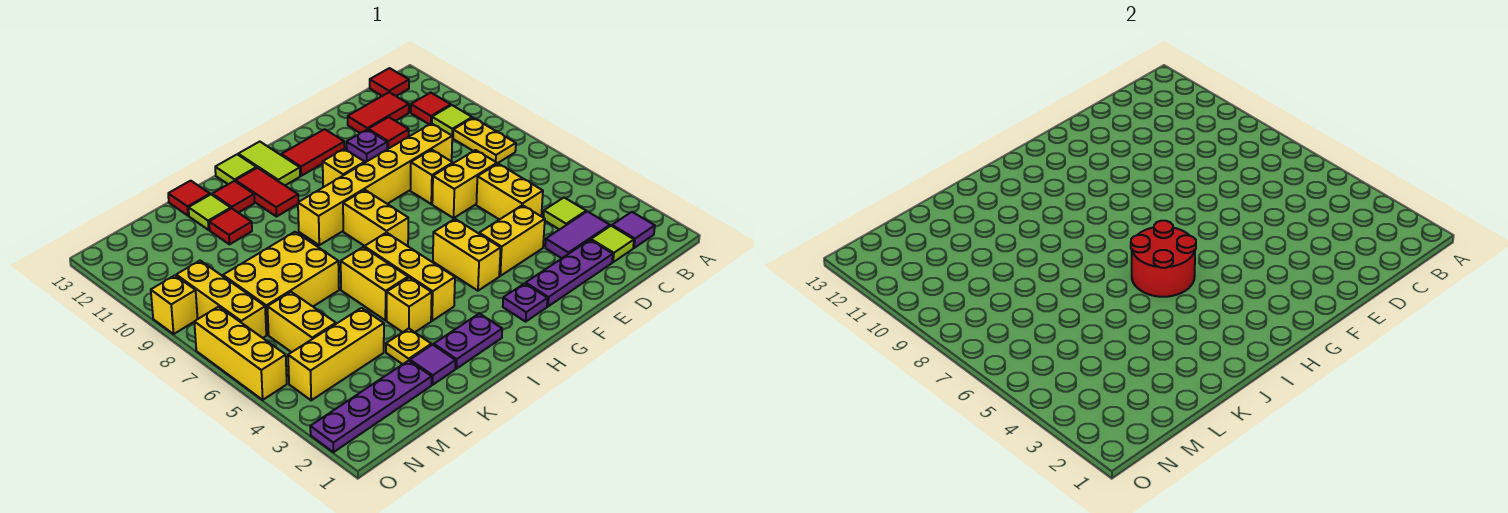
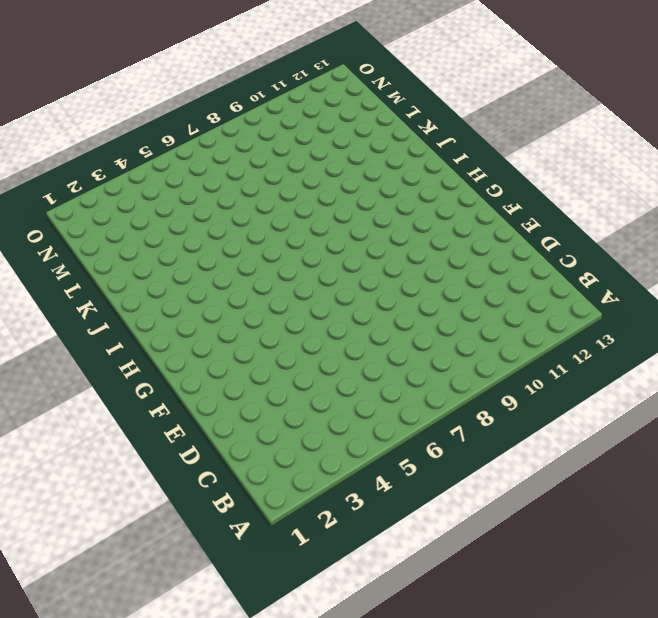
none -> purple tile B2 level 1
none -> yellow plate B8:B9 level 1
none -> lime tile B10 level 1
none -> red tile B11 level 1

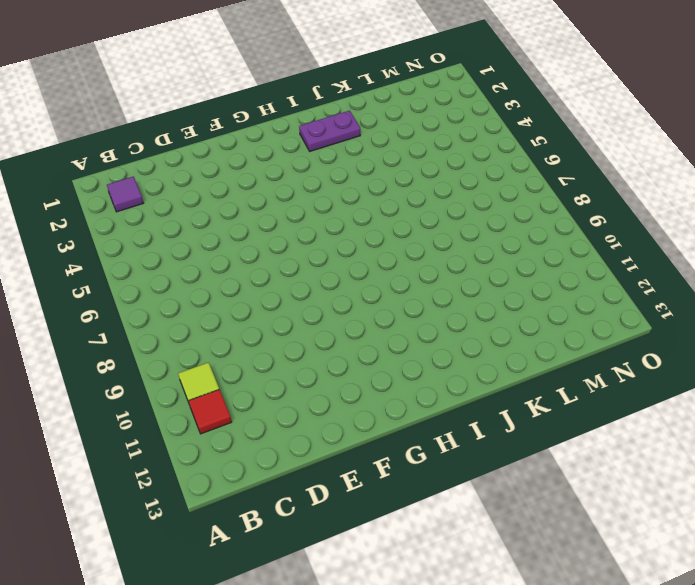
none -> yellow plate B8:B9 level 1
none -> red tile B13 level 1
none -> lime tile C2 level 1
none -> purple tile C3:D3 level 1

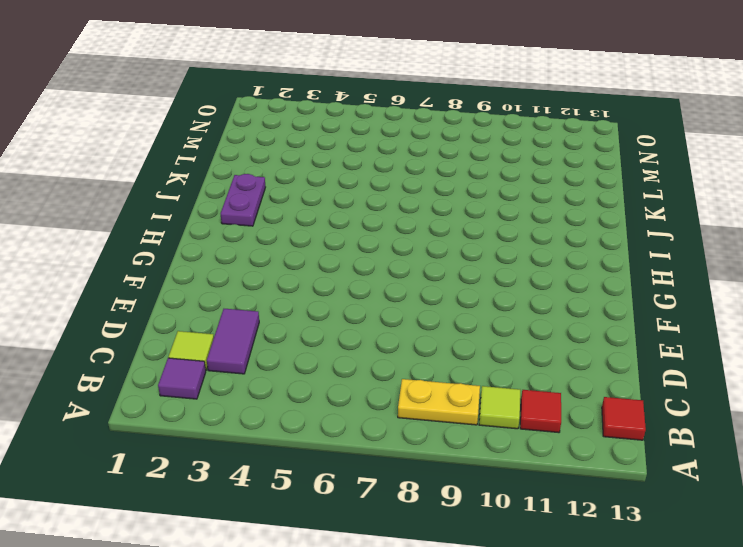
none -> lime tile C4 level 1
none -> red tile C12:D12 level 1
none -> purple plate D2:F2 level 1
none -> yellow brick D5:D6 level 1

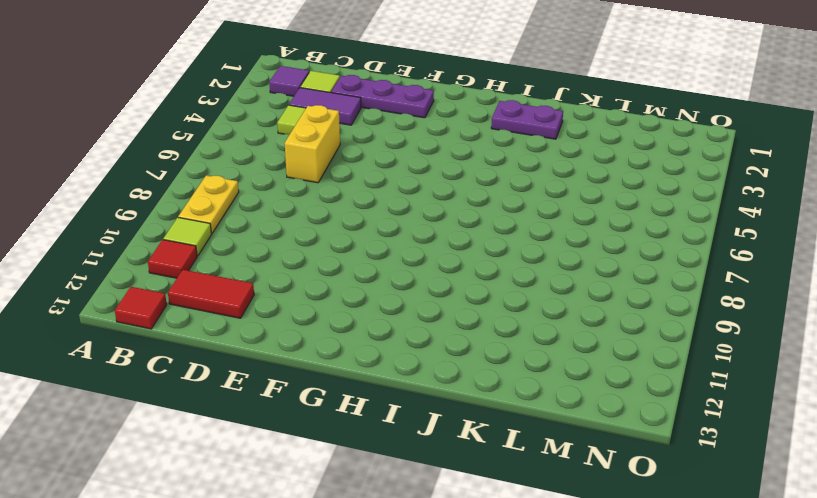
none -> yellow brick D7:E7 level 1
none -> yellow brick D9:I9 level 1
none -> red tile D11 level 1
none -> yellow brick E4:F4 level 1

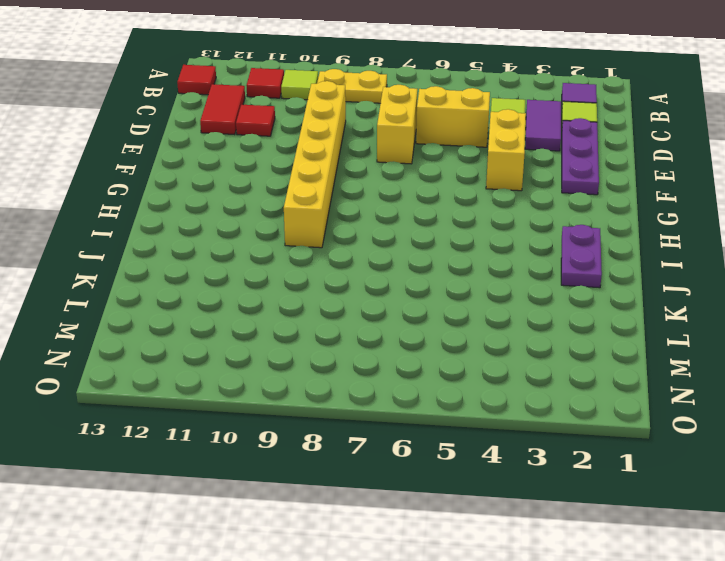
none -> yellow brick E8 level 1
none -> purple plate E11 level 1
none -> red tile F12:G12 level 1
none -> purple plate G2 level 1

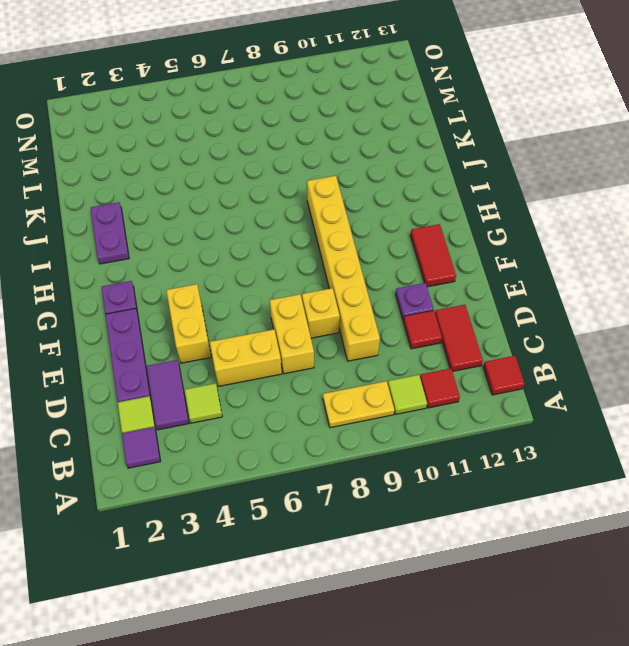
none -> yellow brick G4:G5 level 1
none -> yellow brick G10 level 1
none -> yellow brick H7:H8 level 1
none -> lime tile H12:H13 level 1

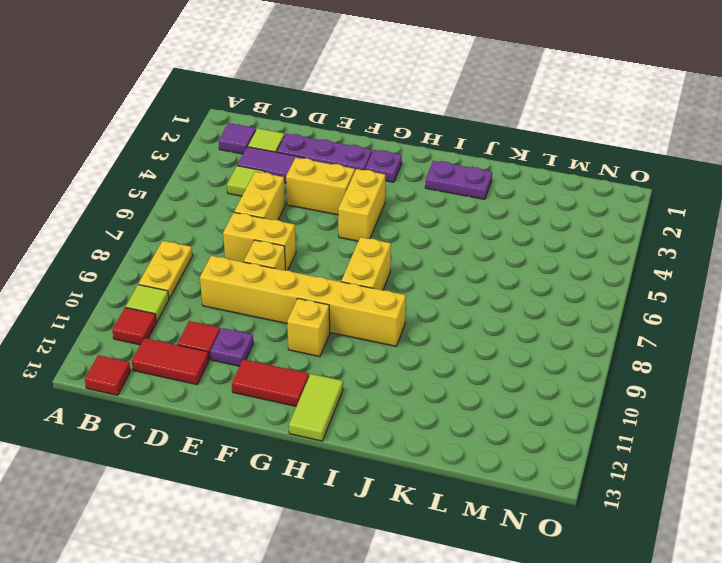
none -> yellow brick I4:I6 level 1
none -> red tile I11:I12 level 1
none -> lime tile I13 level 1
none -> yellow brick J4 level 1

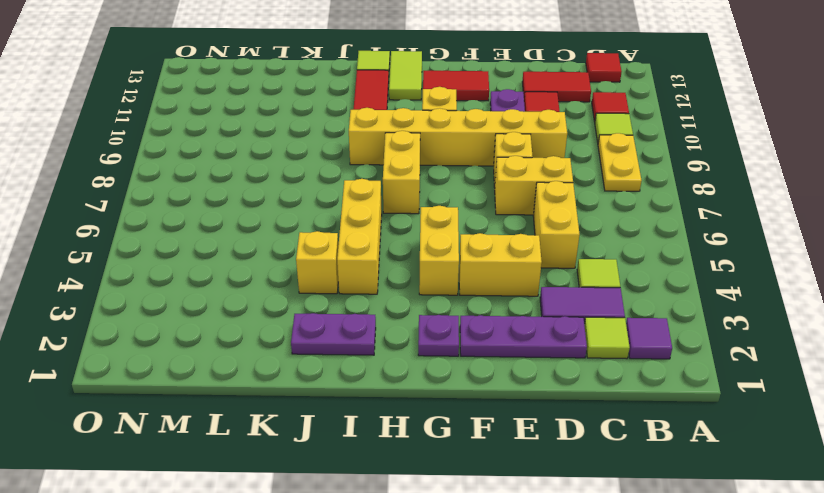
none -> yellow brick J5:J6 level 1
none -> red tile J12 level 1
none -> purple tile K2 level 1
none -> yellow plate K3 level 1

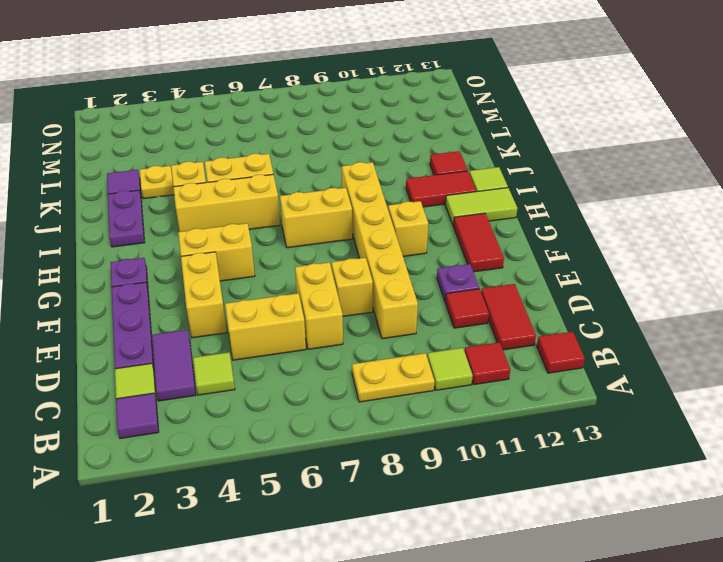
none -> yellow brick K7:M8 level 1
none -> red tile K11 level 1
none -> lime tile K12 level 1
none -> red tile K13 level 1

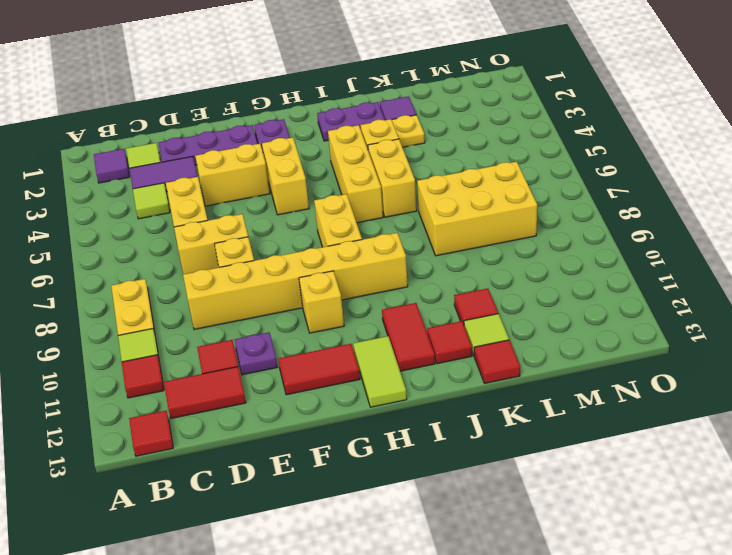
none -> lime tile I13 level 1
none -> purple plate L2:O2 level 1
none -> yellow brick L4:N4 level 1
none -> yellow brick M5:M6 level 1

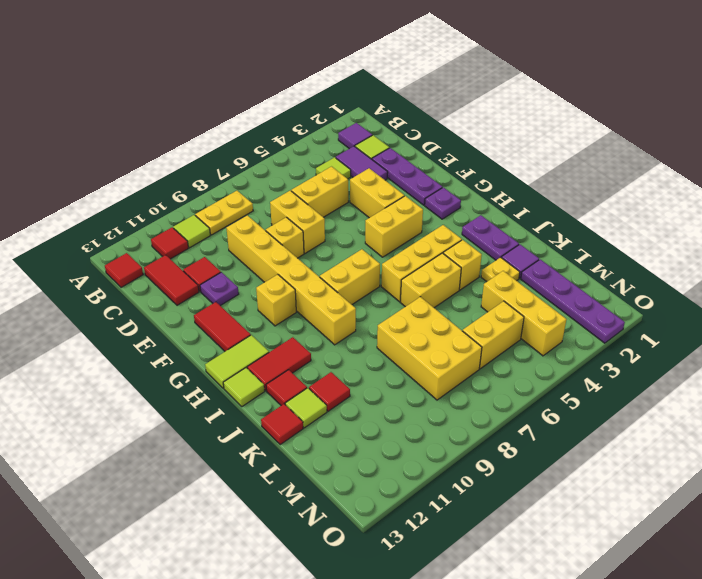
none -> yellow brick N7:N9 level 1
none -> yellow brick O5:O7 level 1
none -> yellow brick O9 level 1
none -> red round brick H5:I6 level 2

